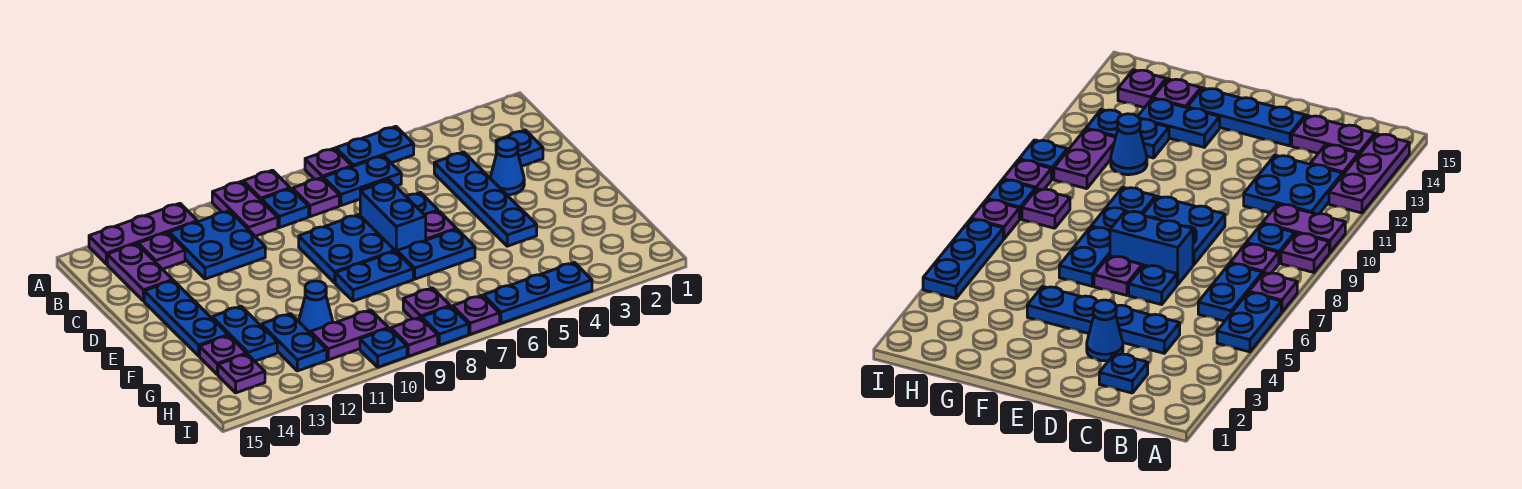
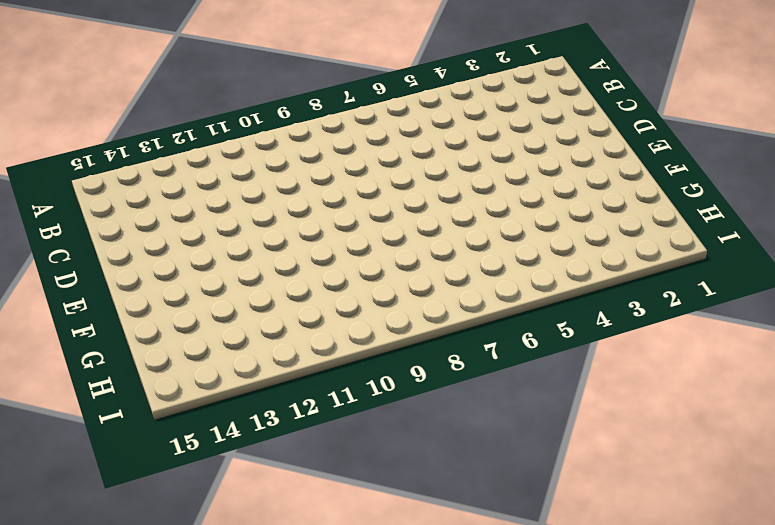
none -> blue plate A5:A6 level 1
none -> purple plate A7 level 1
none -> purple plate A9 level 1
none -> purple plate A10:B10 level 1

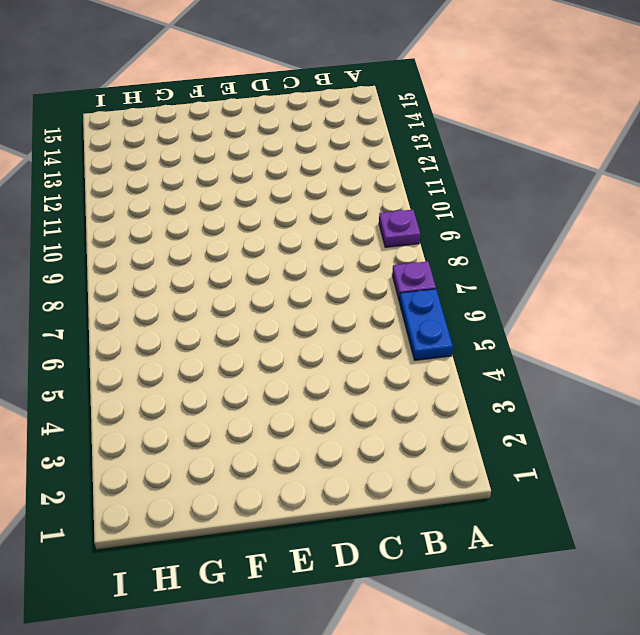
none -> purple plate A10:B10 level 1
none -> purple plate A12:A14 level 1
none -> blue plate B6:B7 level 1
none -> purple plate B8 level 1

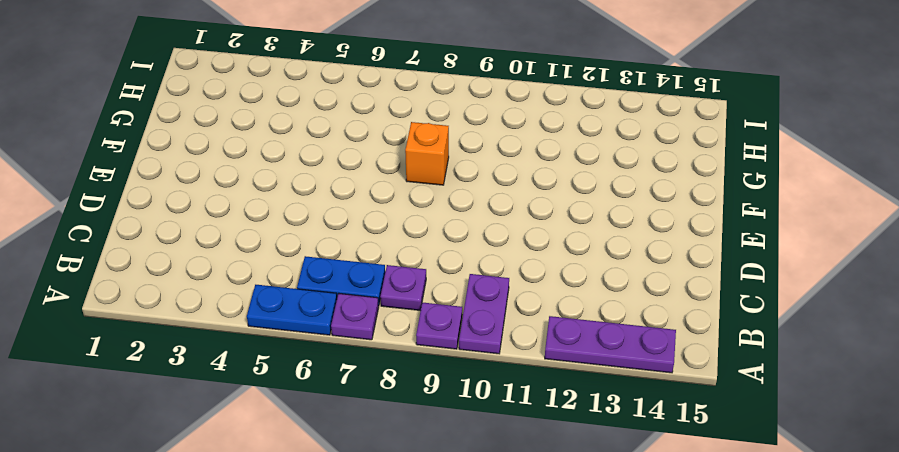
orange brick F8 level 1 -> blue plate F8:F9 level 1
none -> blue plate B9 level 1
none -> blue plate B11:C12 level 1
none -> purple plate B13 level 1
none -> purple plate B14:C14 level 1

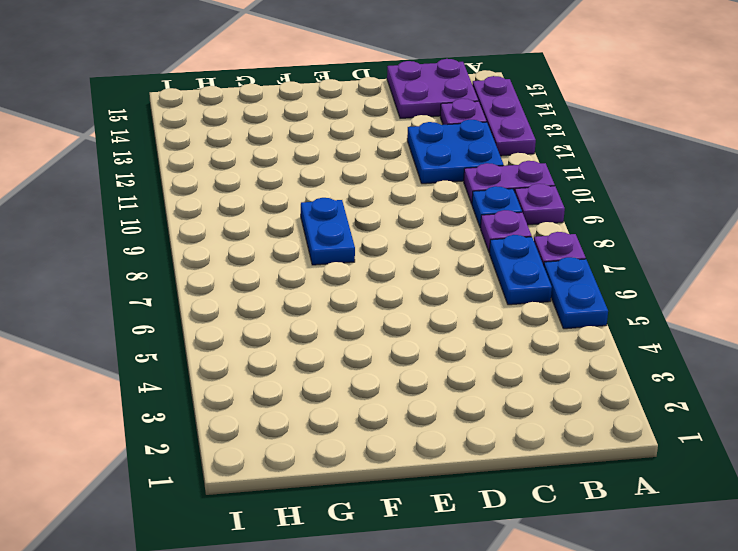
purple plate B14:C15 level 1 -> purple plate B14:C14 level 1
none -> blue plate C2 level 1
none -> blue plate C4:F4 level 1
none -> blue cone D3 level 1
none -> blue plate D6 level 1

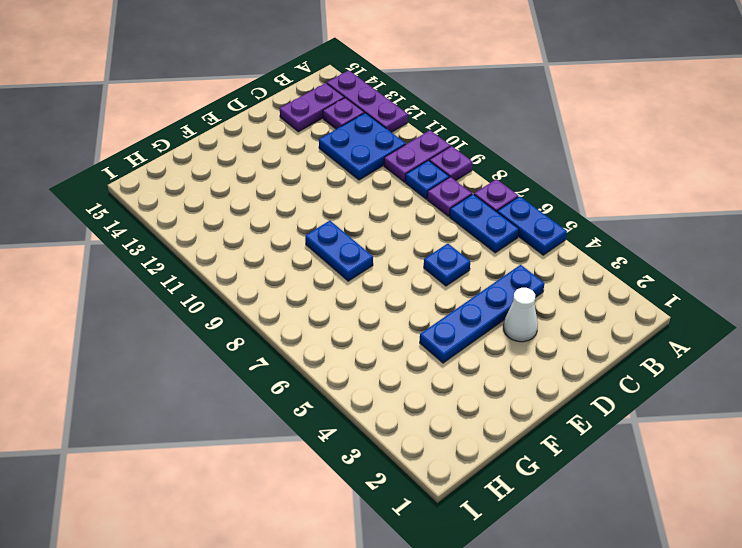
white cone D3 level 1 -> blue cone D3 level 1
none -> blue plate C2 level 1
none -> blue brick D7:E7 level 1
none -> blue plate D8:E9 level 1
none -> blue plate D14:F14 level 1

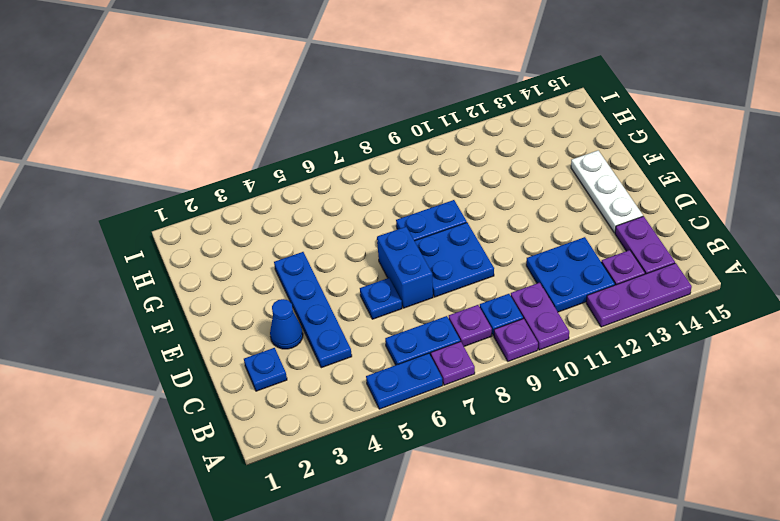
white plate D14:F14 level 1 -> blue plate D14:F14 level 1
none -> purple plate E6 level 1
none -> blue plate F6:F7 level 1
none -> blue plate F13:G13 level 1
none -> blue cone G11 level 1

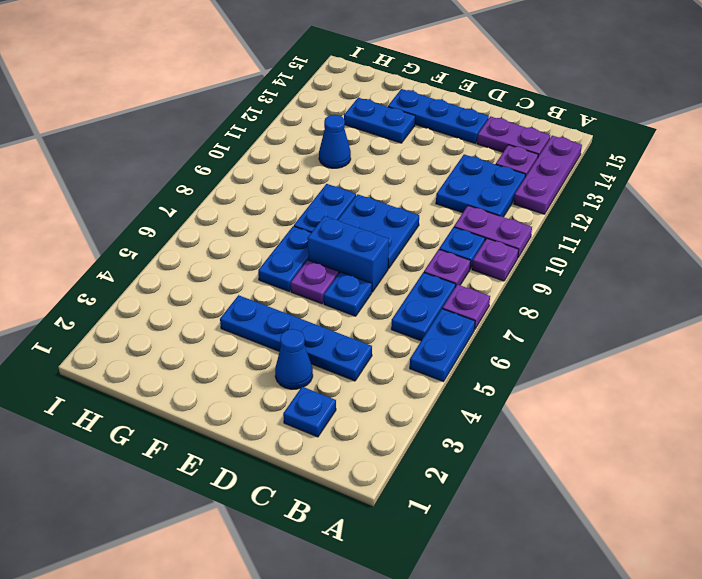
none -> blue plate G12:H12 level 1
none -> purple plate G14 level 1
none -> purple plate H8 level 1
none -> purple plate H10:H11 level 1

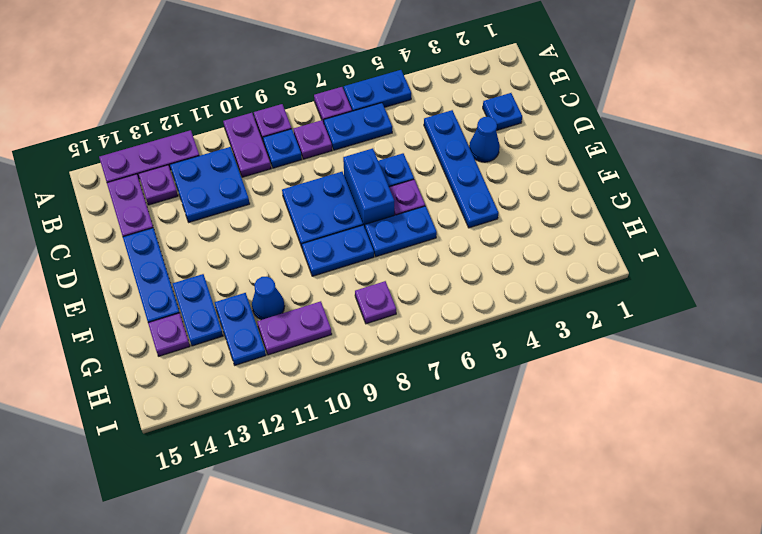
none -> purple plate H14 level 1
none -> blue plate I4:I6 level 1
none -> purple plate I7 level 1
none -> blue plate I8 level 1

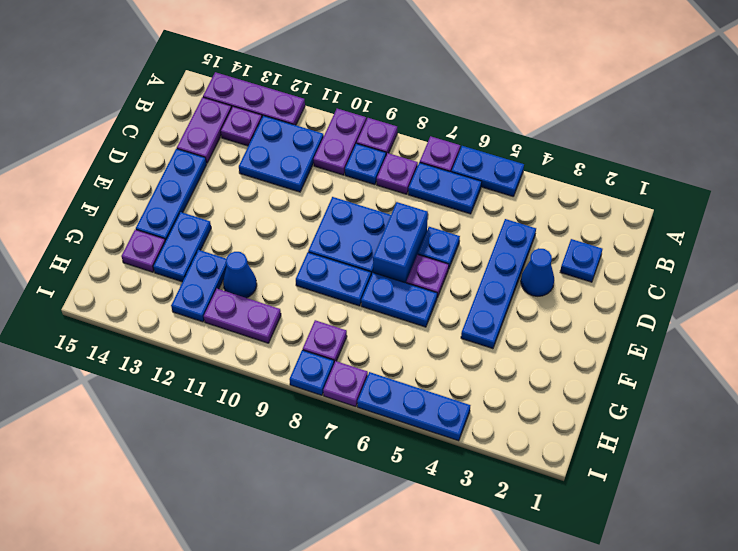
none -> purple plate H14 level 1
none -> purple plate I9 level 1
none -> blue plate I10 level 1

